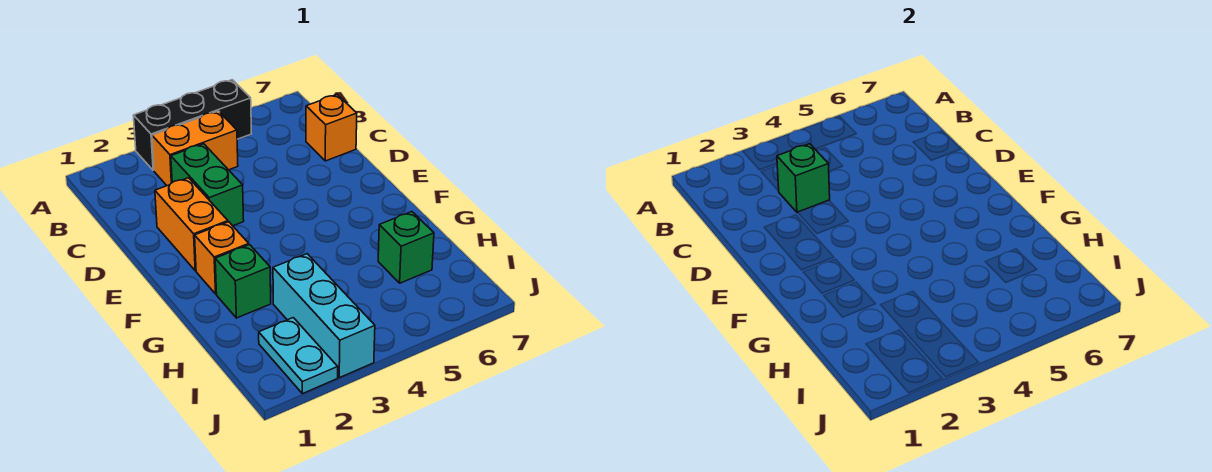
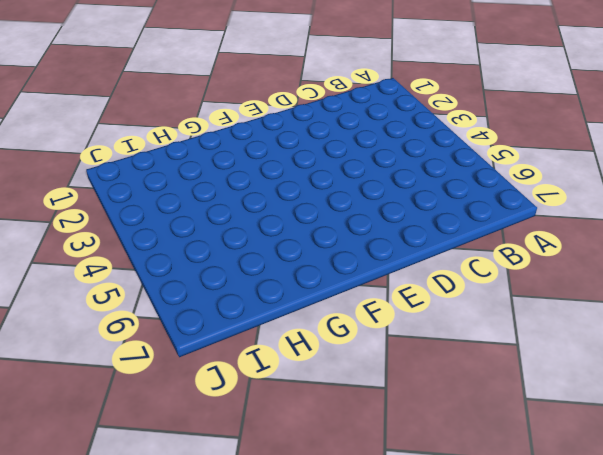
none -> black brick A3:A5 level 1
none -> orange brick B3:B4 level 1

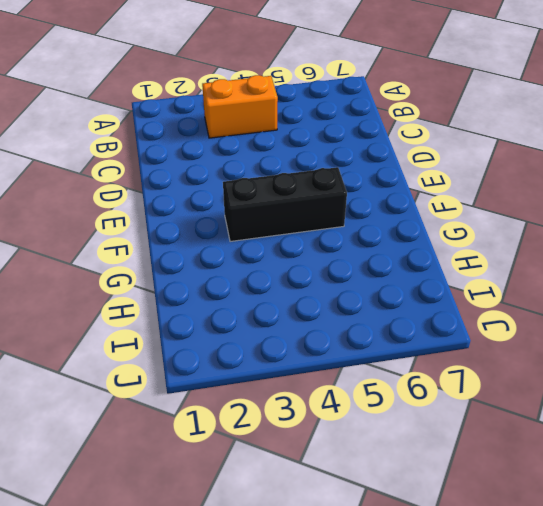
black brick F3:F5 level 1 -> black brick A3:A5 level 1
none -> green brick C3:D3 level 1
none -> orange brick C7 level 1

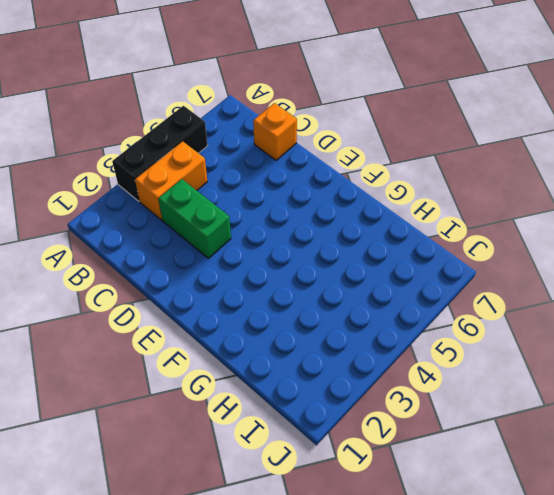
none -> orange brick D2:E2 level 1
none -> orange brick F2 level 1

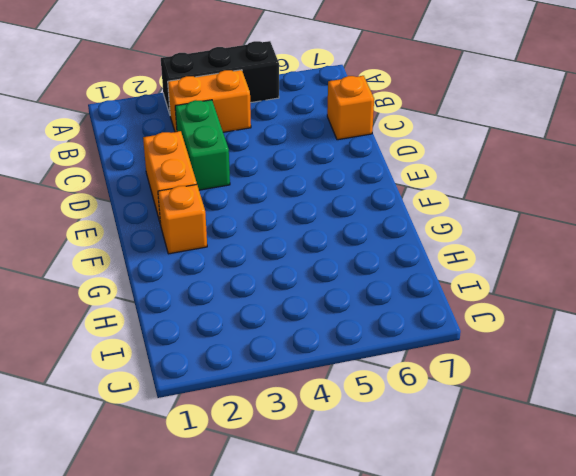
none -> green brick G2 level 1
none -> cyan brick H3:J3 level 1

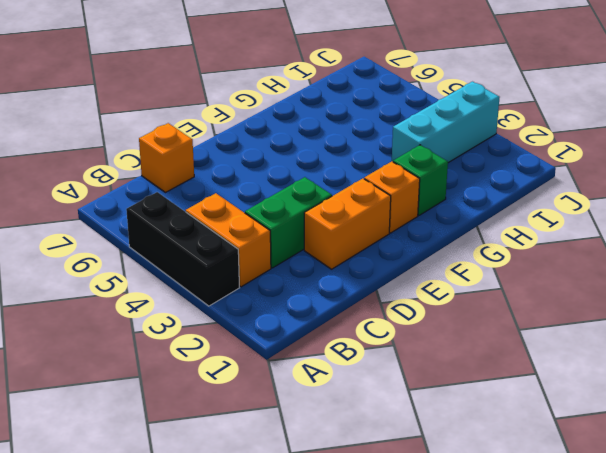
none -> green brick H6 level 1
none -> cyan plate I2:J2 level 1

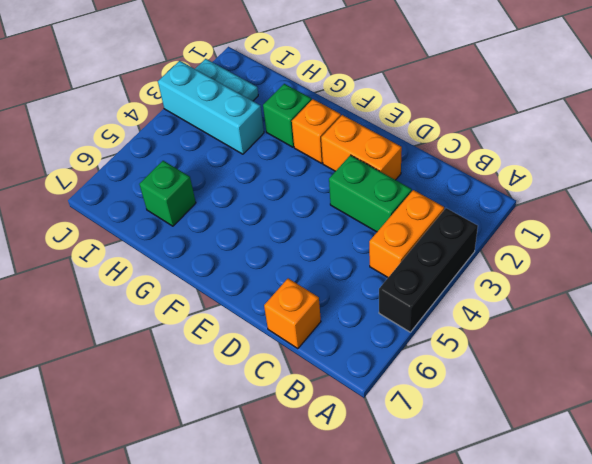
none -> green brick C3 level 2

